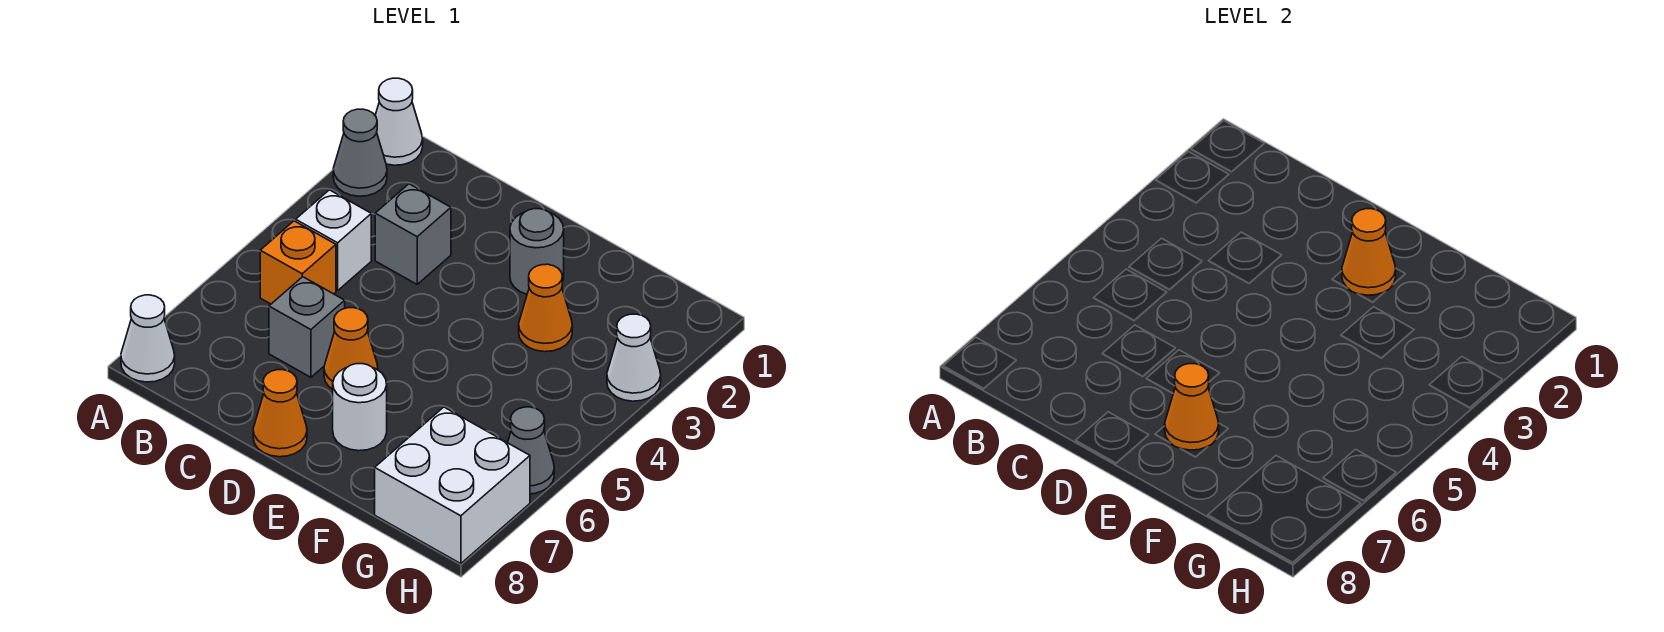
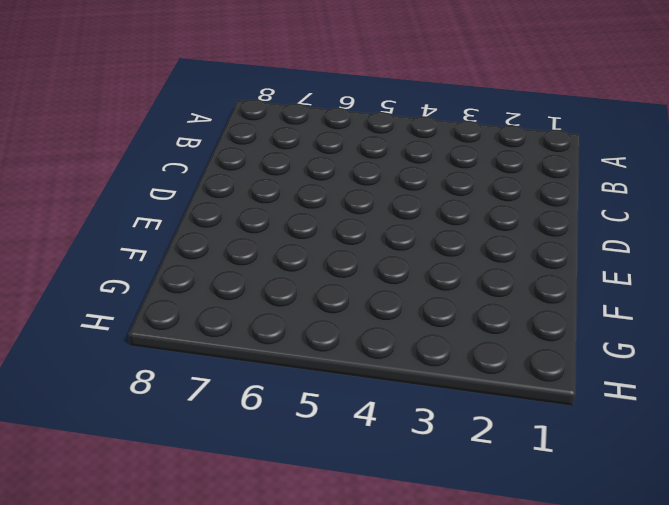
none -> white cone A1 level 1
none -> grey cone A2 level 1
none -> white cone A8 level 1

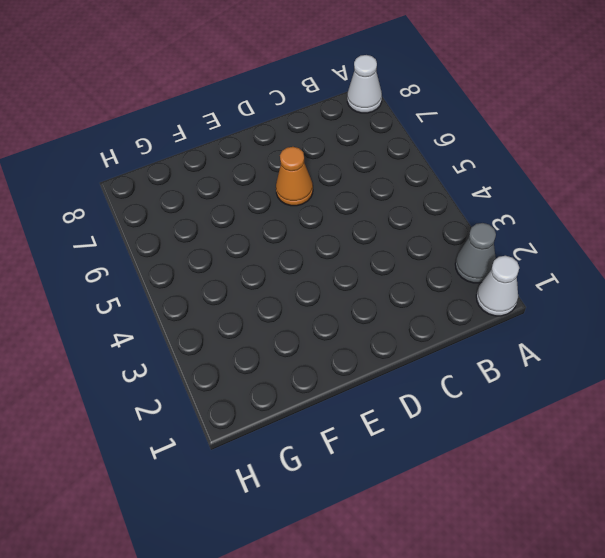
none -> white brick B4 level 1
none -> orange brick B5 level 1
none -> grey brick C3 level 1

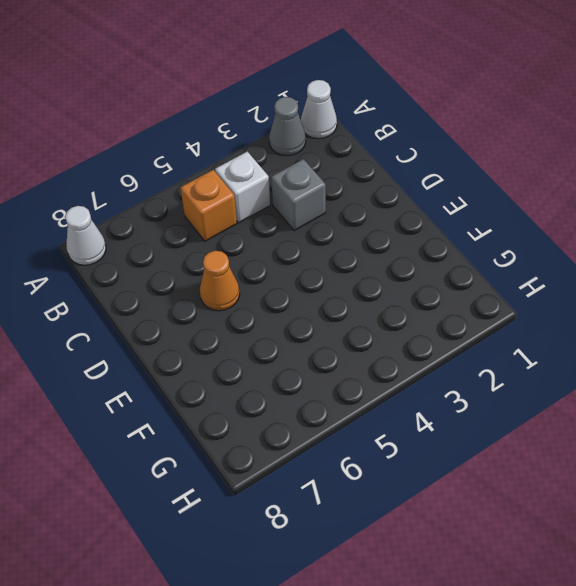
none -> grey brick C6 level 1
none -> orange cone D8 level 1
none -> grey round brick E2 level 1

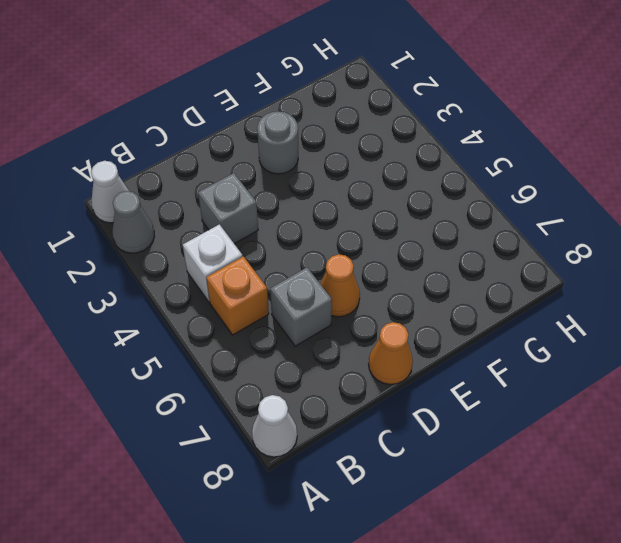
none -> white round brick E7 level 1
none -> orange cone F3 level 1
none -> white brick G7:H8 level 1

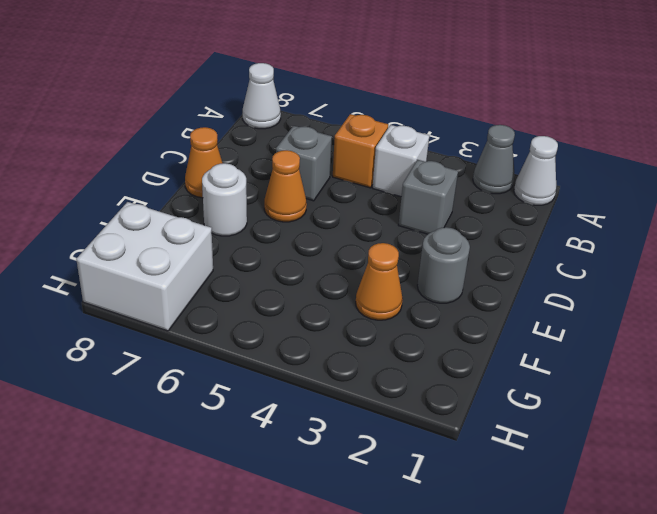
none -> white cone H3 level 1
none -> grey cone H6 level 1
none -> orange cone E2 level 2

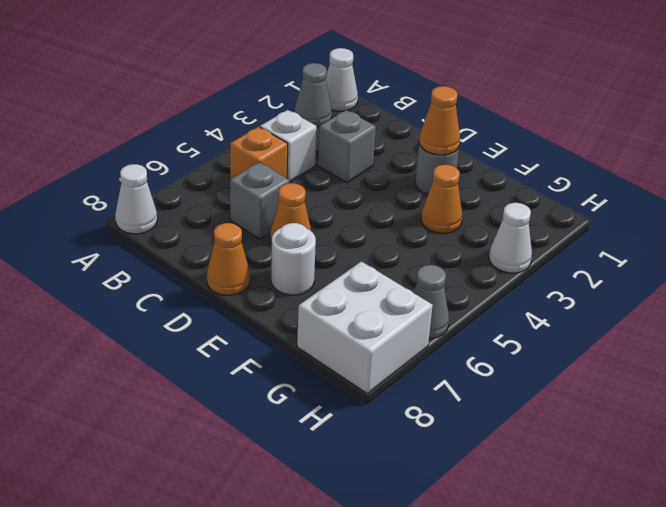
none -> orange cone E7 level 2

